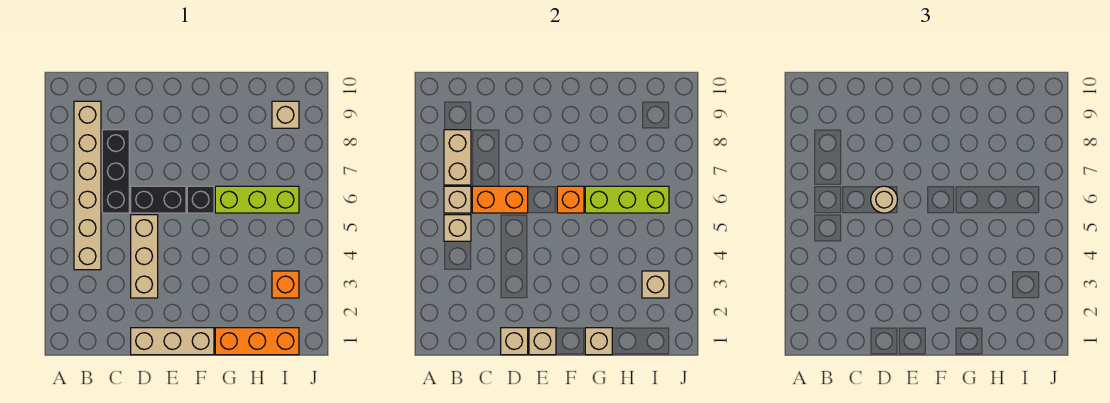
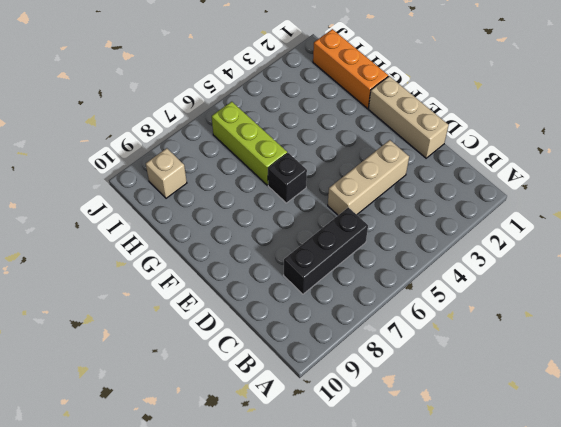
none -> tan brick B4:B9 level 1
none -> black brick D6:E6 level 1
none -> orange brick I3 level 1

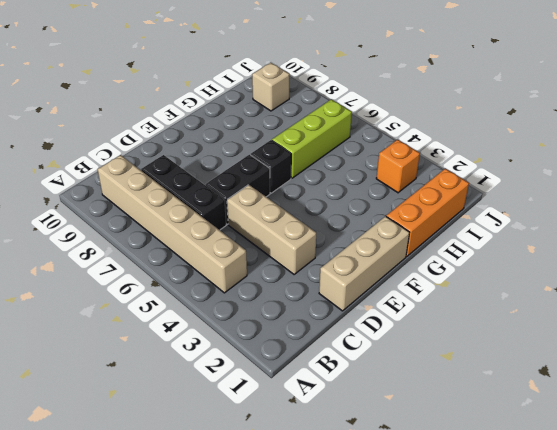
none -> tan brick B5 level 2
none -> tan brick B6 level 2
none -> tan brick B7:B8 level 2

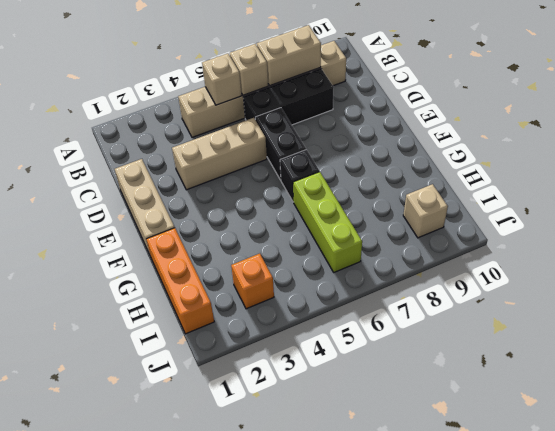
none -> orange brick C6:D6 level 2
none -> tan brick D1 level 2
none -> tan brick E1 level 2

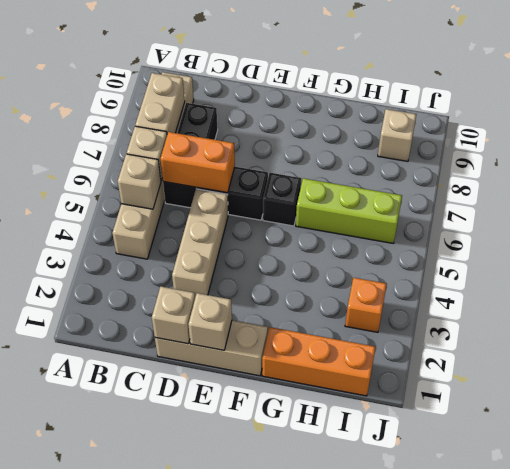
none -> orange brick F6 level 2
none -> tan brick G1 level 2
none -> lime brick G6:I6 level 2

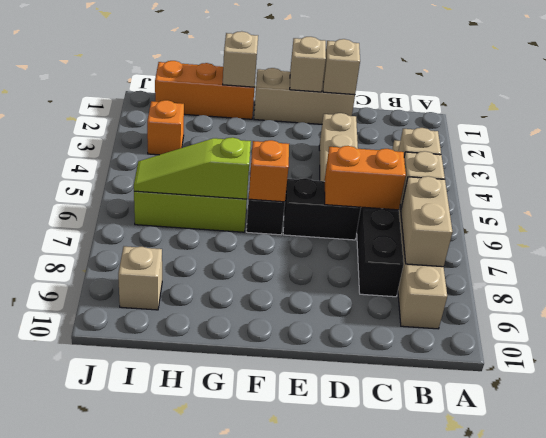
lime slope G6:I6 level 2 top G -> lime brick G6:I6 level 2
none -> tan brick I3 level 2
none -> tan round brick D6 level 3

